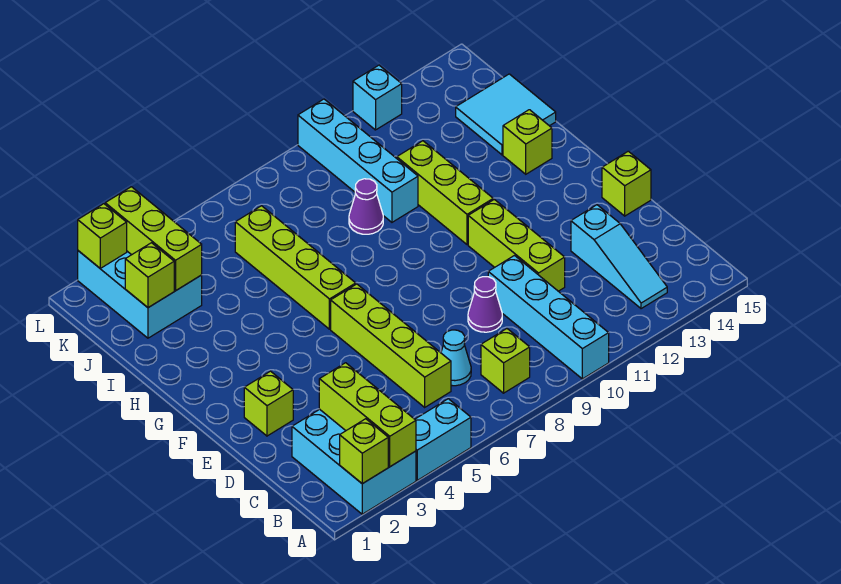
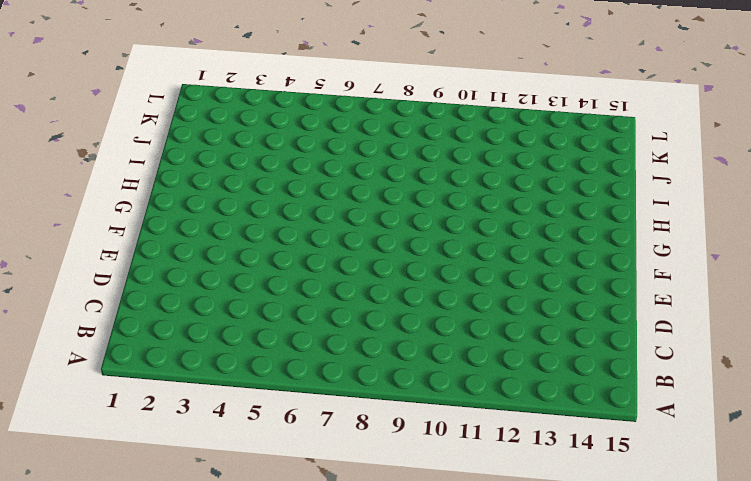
none -> cyan brick A2:C3 level 1
none -> cyan brick A4:A5 level 1
none -> cyan brick A10:D10 level 1

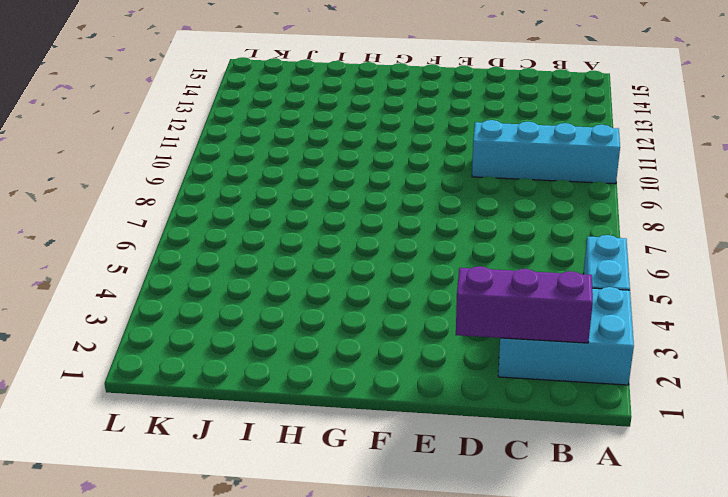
purple brick B2:D2 level 2 -> none
none -> lime brick B8 level 1
none -> cyan slope B13:D13 level 1 top D
none -> lime brick C6:F6 level 1

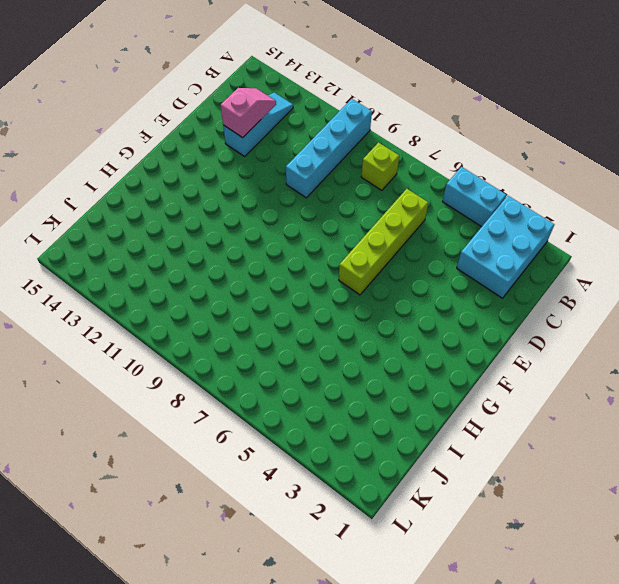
pink slope C13:D13 level 2 top D -> none
none -> cyan cone C7 level 1
none -> purple cone D9 level 1
none -> lime brick D11:F11 level 1

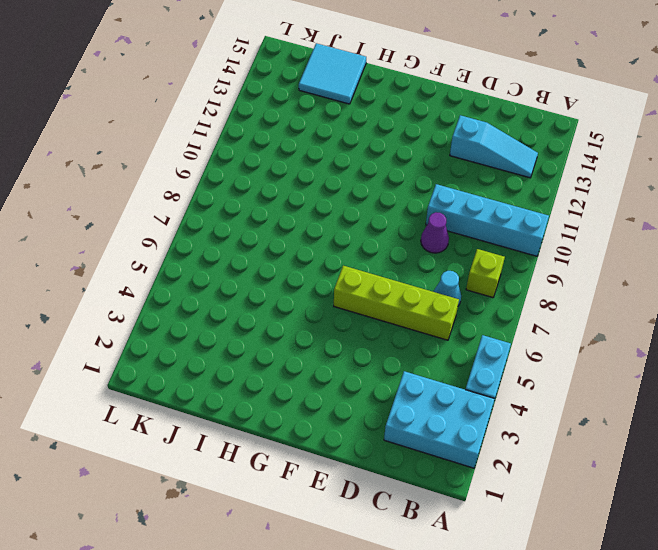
none -> lime brick D11:F11 level 1
none -> lime brick E2 level 1
none -> lime brick E15 level 1

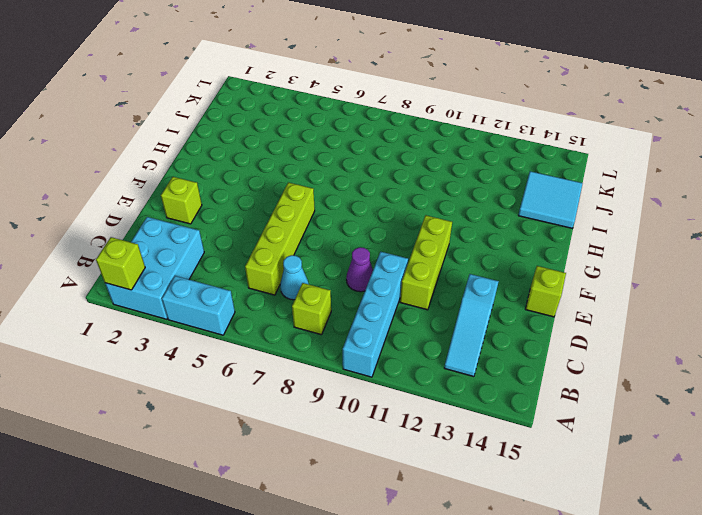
none -> lime brick G6:J6 level 1
none -> lime brick G11:I11 level 1
none -> lime brick H14 level 1

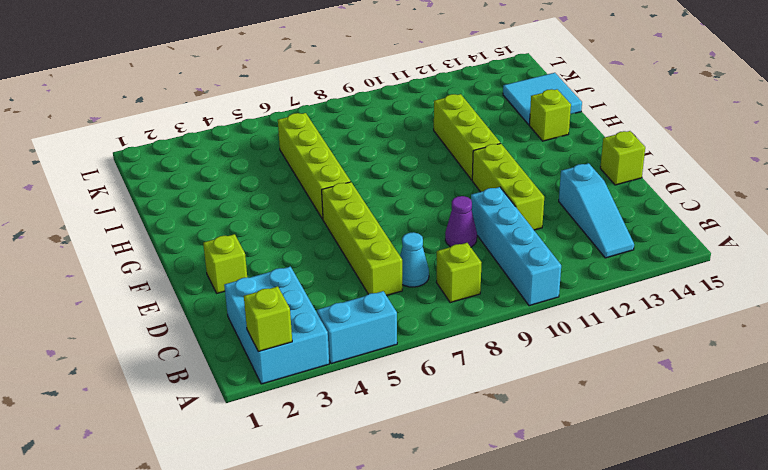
none -> purple cone I9 level 1
none -> cyan brick I10:L10 level 1
none -> cyan brick J2:L3 level 1

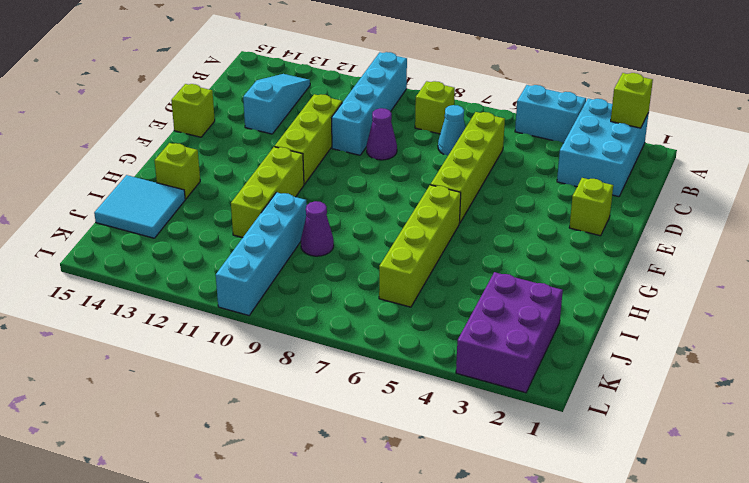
purple brick J2:L3 level 1 -> cyan brick J2:L3 level 1
none -> cyan brick L12 level 1
none -> lime brick A3:C3 level 2
none -> lime brick J2 level 2

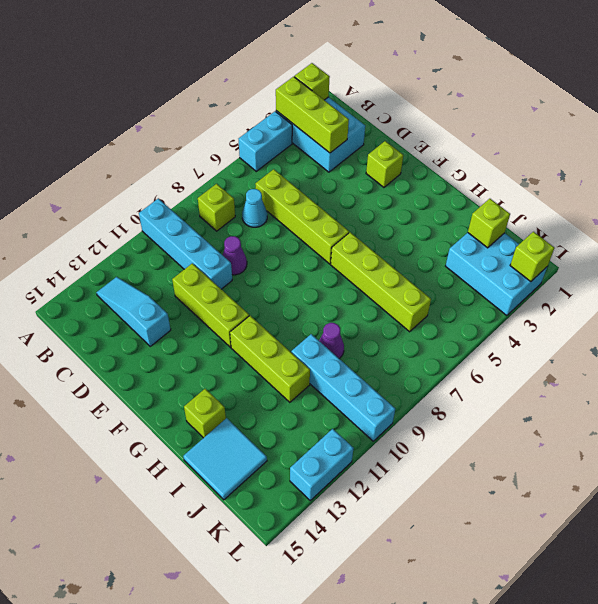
cyan brick L12:L13 level 1 -> cyan brick L12 level 1
none -> lime brick E15 level 1
none -> lime brick J3:L3 level 2

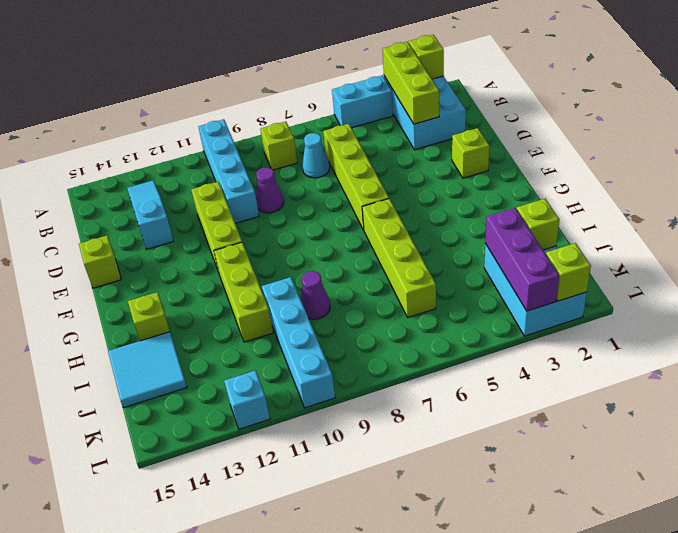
purple brick J3:L3 level 2 -> lime brick J3:L3 level 2

